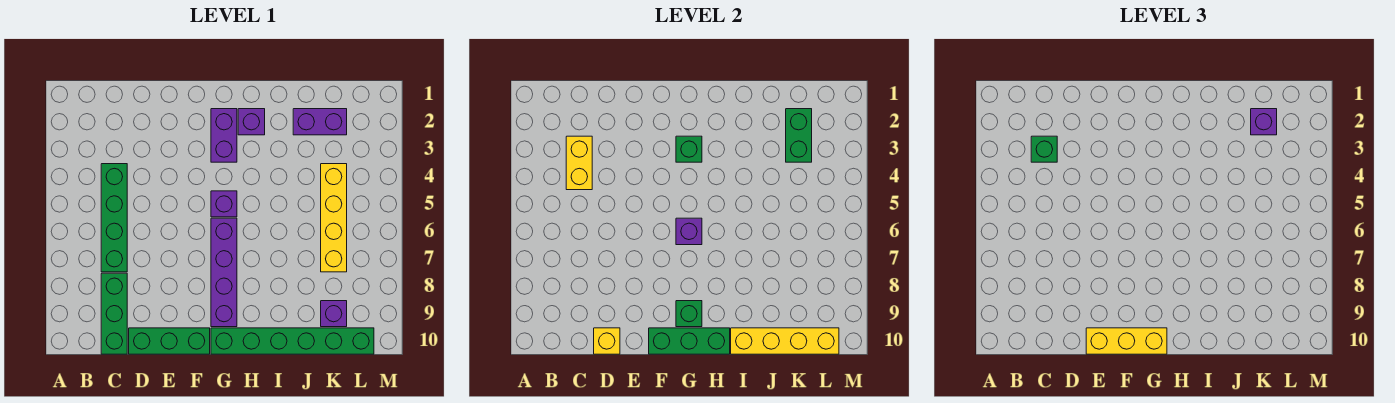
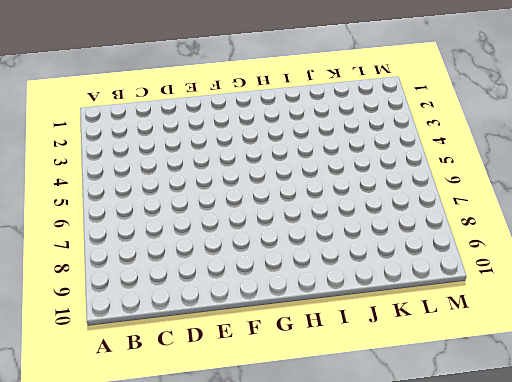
none -> green brick C4:C7 level 1
none -> green brick C8:C10 level 1
none -> green brick D10:F10 level 1

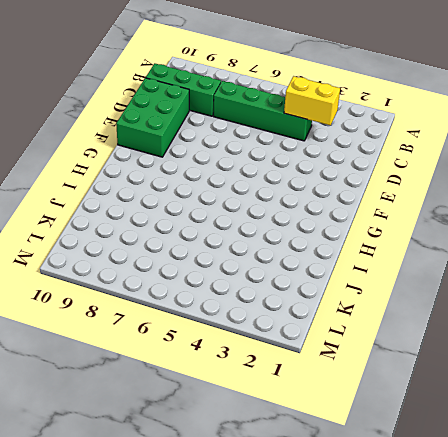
green brick D9:F10 level 1 -> green brick D10:F10 level 1
none -> purple brick G2:G3 level 1
none -> purple brick G5 level 1
none -> purple brick G6:G9 level 1

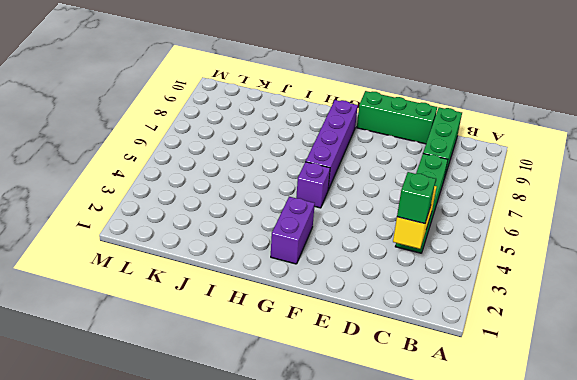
none -> green brick G10:L10 level 1
none -> purple brick H2 level 1
none -> purple brick J2:K2 level 1

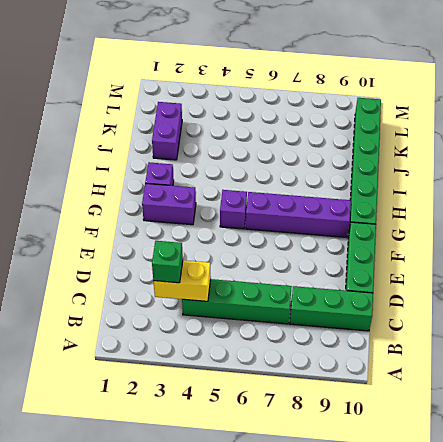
none -> yellow brick K4:K7 level 1
none -> purple brick K9 level 1
none -> yellow brick D10 level 2

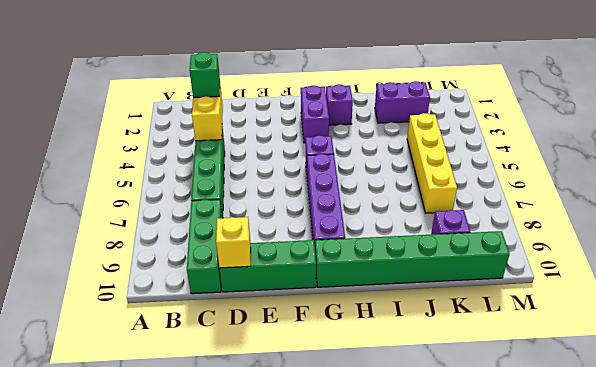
none -> green brick F10:H10 level 2
none -> green brick G3 level 2
none -> purple brick G6 level 2

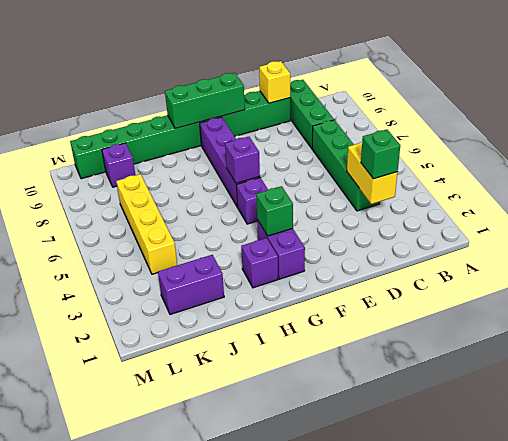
none -> green brick G9 level 2
none -> yellow brick I10:L10 level 2
none -> green brick K2:K3 level 2

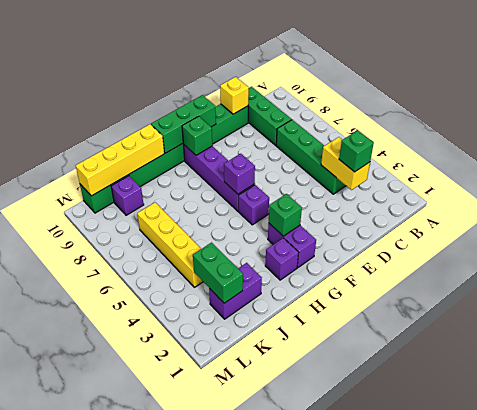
none -> yellow brick E10:G10 level 3
none -> purple brick K2 level 3

